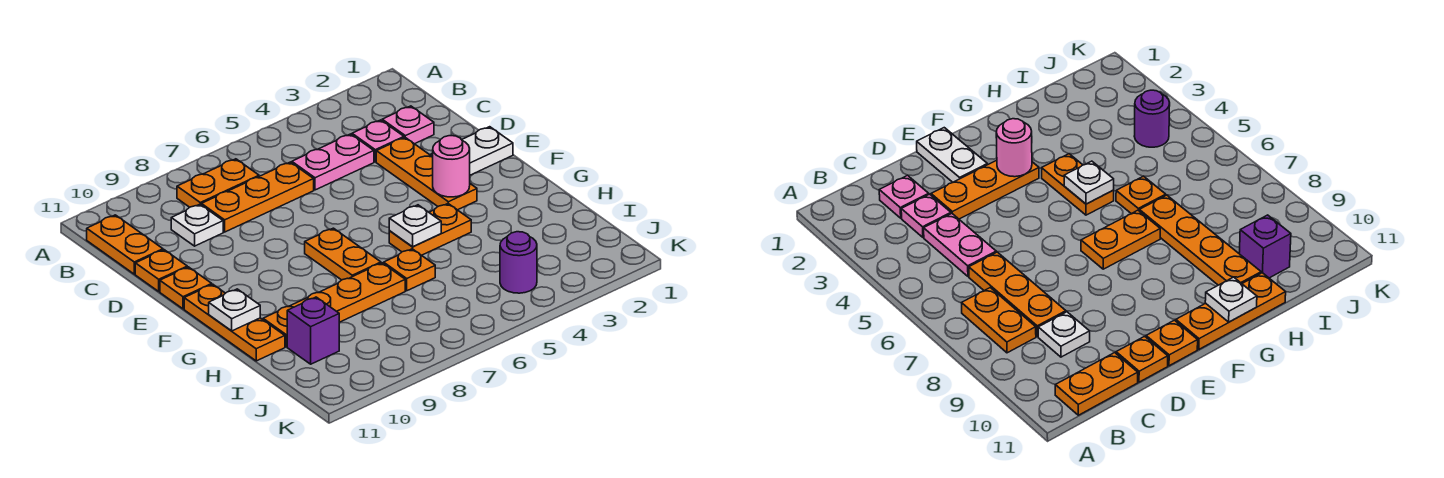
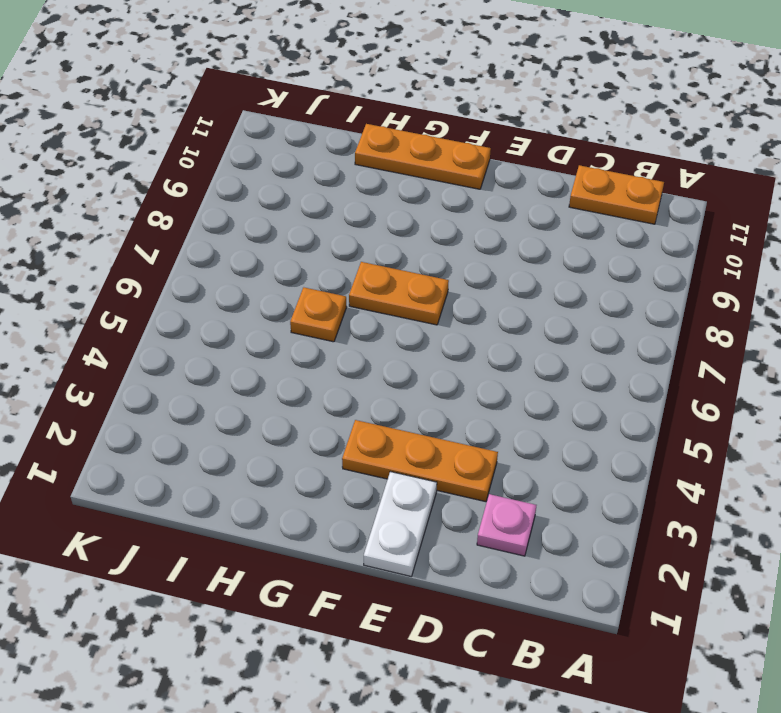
none -> orange plate B7:B8 level 1
none -> pink plate C3 level 1
none -> pink plate C4:C5 level 1

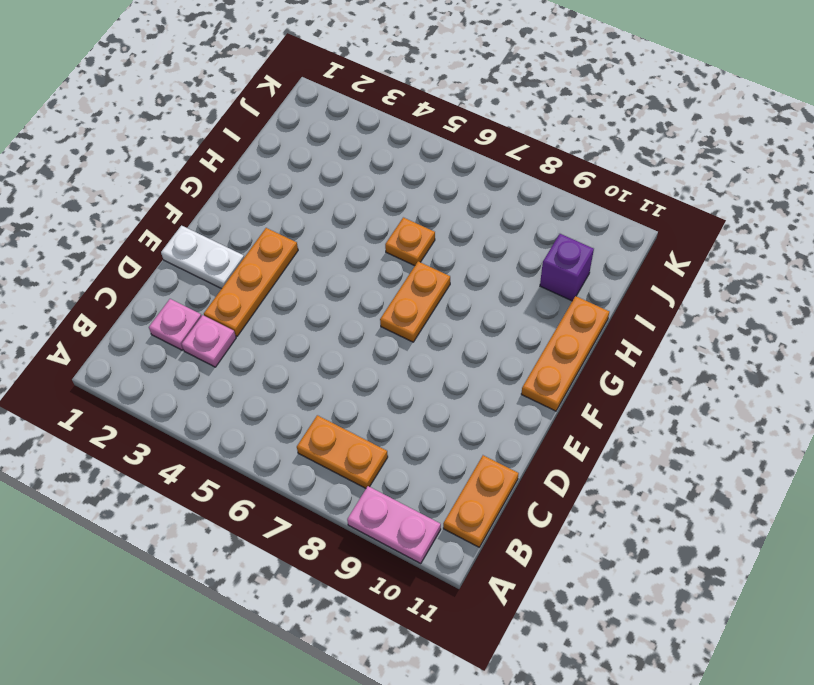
pink plate A9:A10 level 1 -> pink plate C4:C5 level 1
none -> orange plate C6:C8 level 1
none -> white plate C9 level 1
none -> orange plate D11 level 1

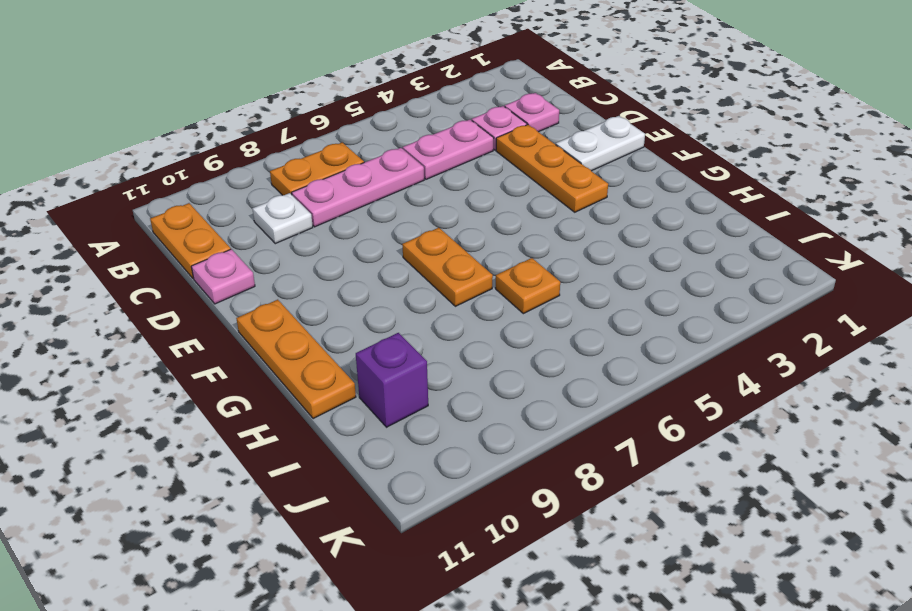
pink plate C6:C8 level 1 -> orange plate C6:C8 level 1
pink plate D11 level 1 -> orange plate D11 level 1
none -> orange plate E11 level 1
none -> orange plate G4:G5 level 1
none -> orange plate H7:H10 level 1

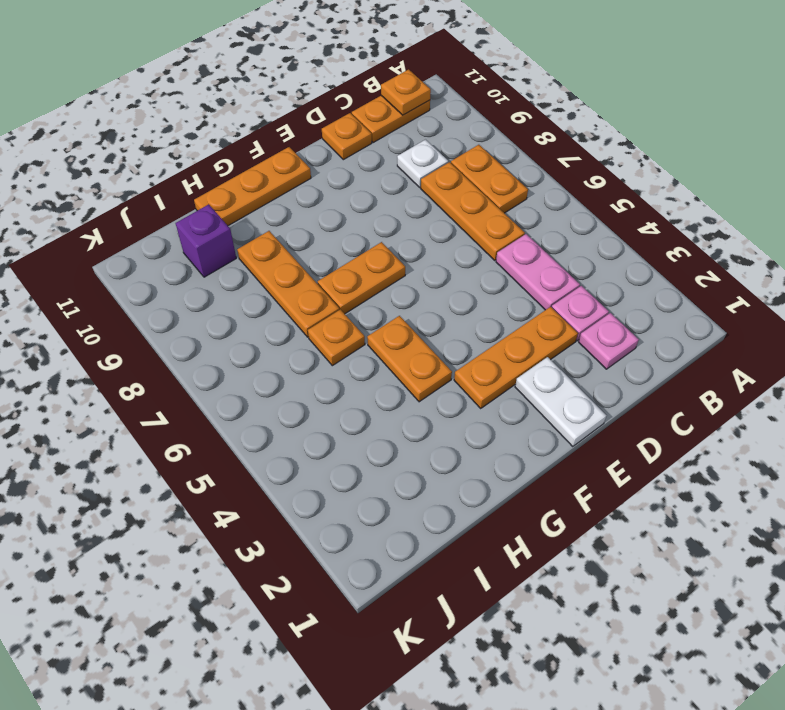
orange plate B11 level 2 -> orange plate E11 level 1
orange plate H7:H9 level 1 -> orange plate H7:H10 level 1
none -> purple round brick J4 level 1
none -> pink round brick F3 level 2
none -> white plate G5 level 2

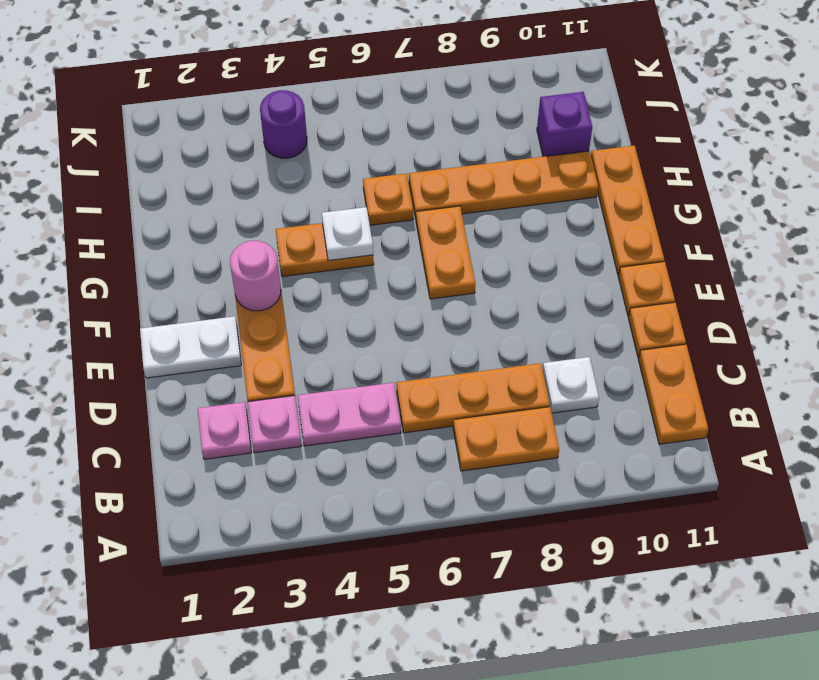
none -> white plate G11 level 2

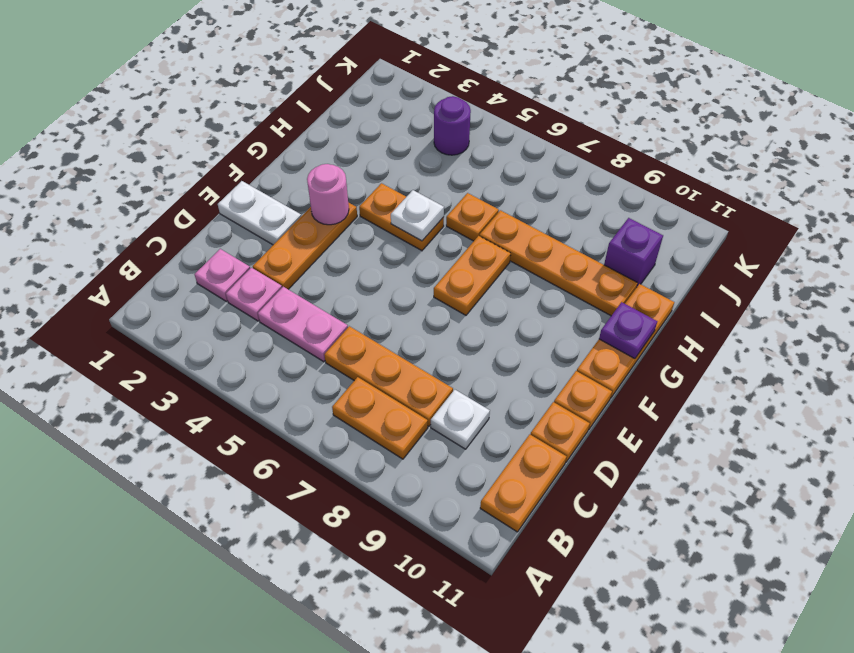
purple plate G11 level 2 -> white plate G11 level 2

